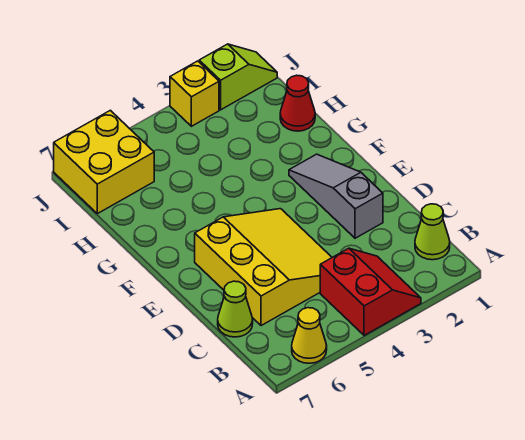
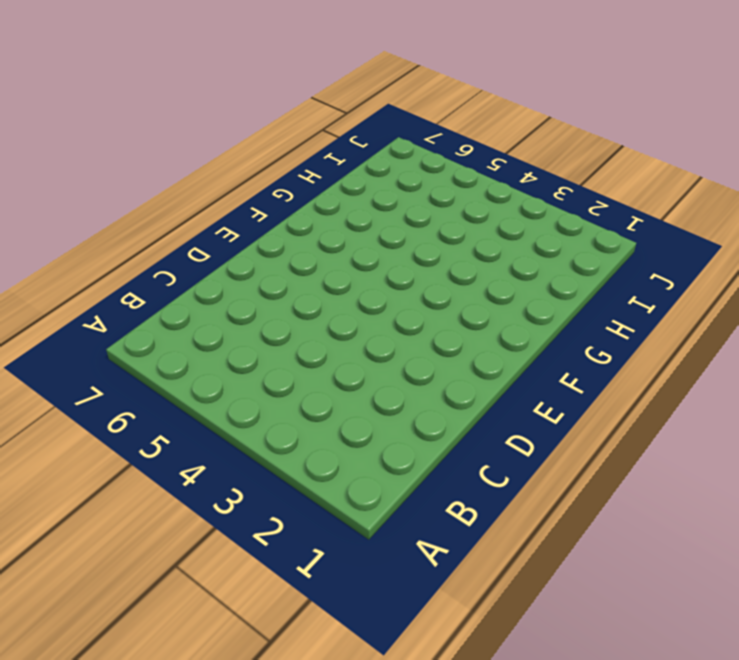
none -> red slope A3:B4 level 1 top 4
none -> yellow cone A6 level 1

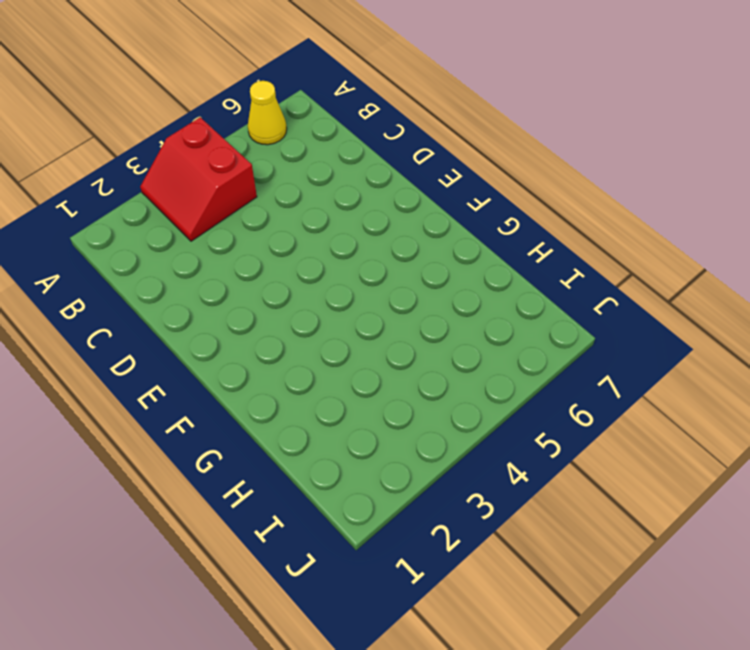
none -> lime cone B1 level 1
none -> yellow slope C4:E6 level 1 top 6

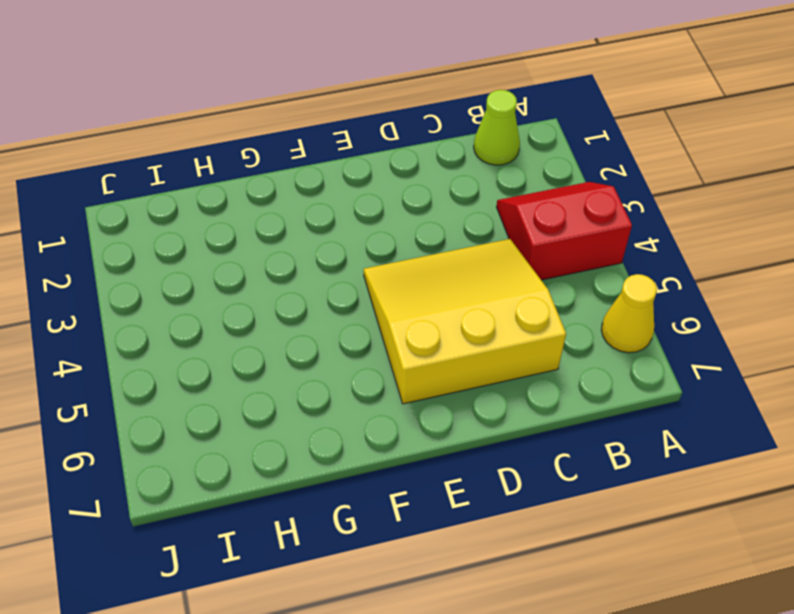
none -> lime cone C7 level 1
none -> grey slope D2:F2 level 1 top D

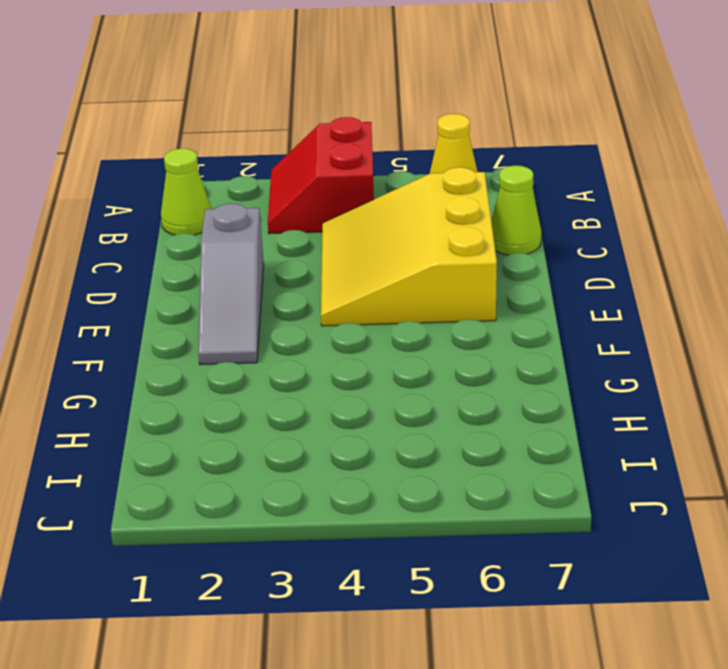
none -> red cone H1 level 1
none -> yellow brick I6:J7 level 1

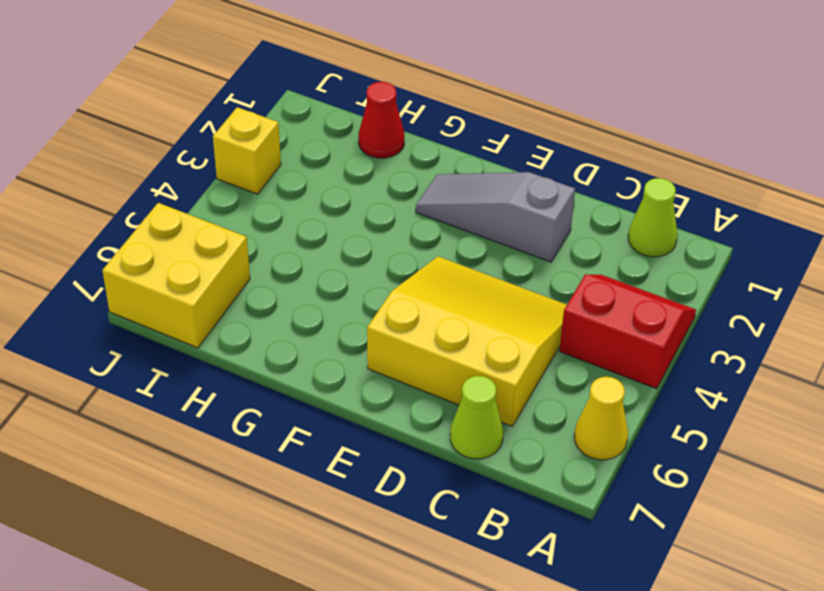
none -> lime slope J1:J2 level 1 top 2

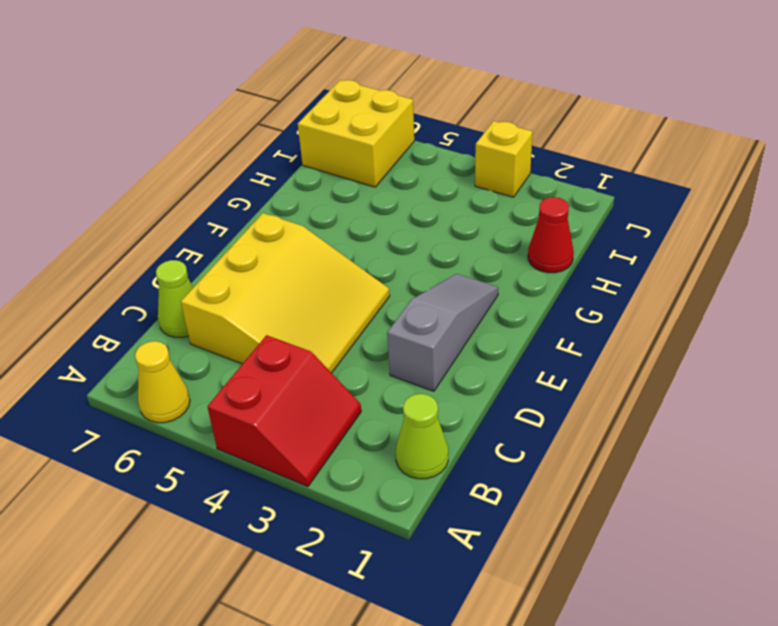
none -> lime slope J1:J2 level 1 top 2

